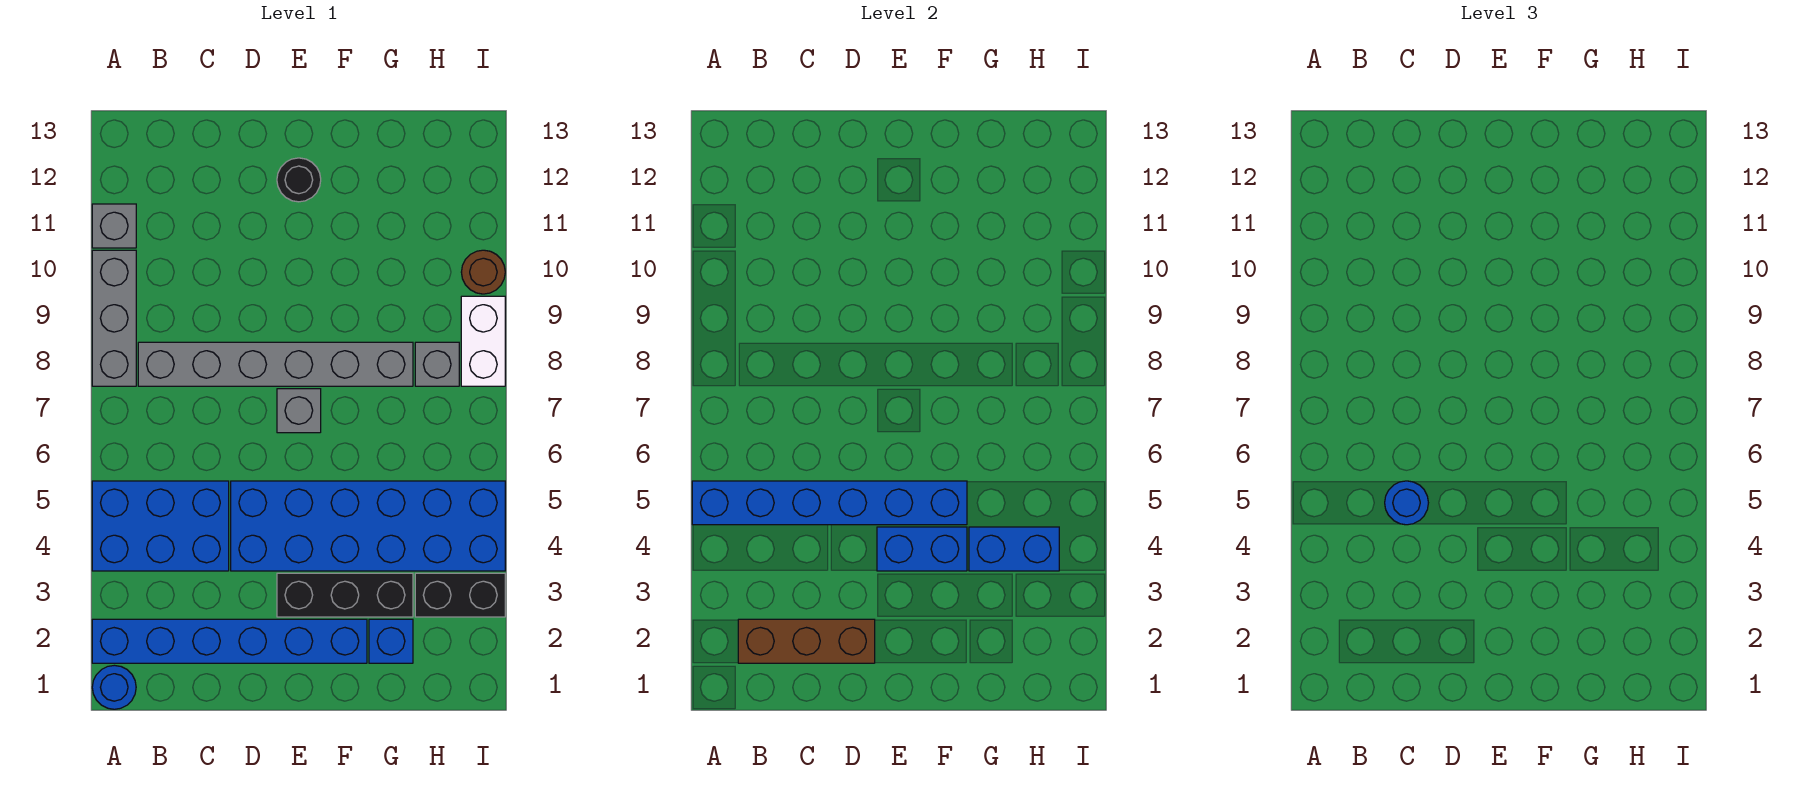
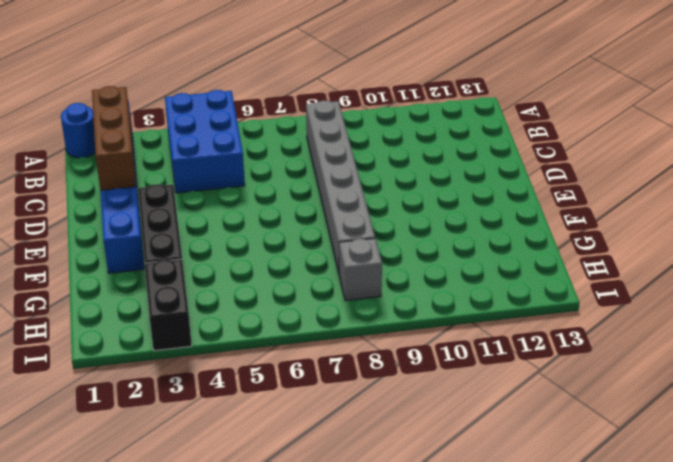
none -> grey brick A8:A10 level 1
none -> grey brick A11 level 1
none -> blue brick D4:I5 level 1

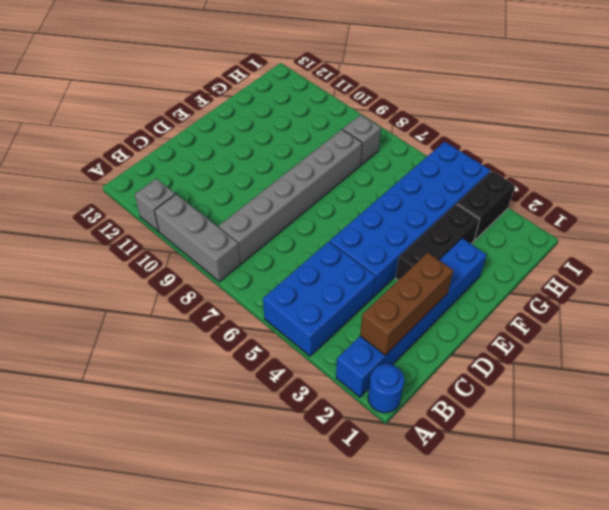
none -> grey brick E7 level 1
none -> black round brick E12 level 1
none -> blue brick G2 level 1

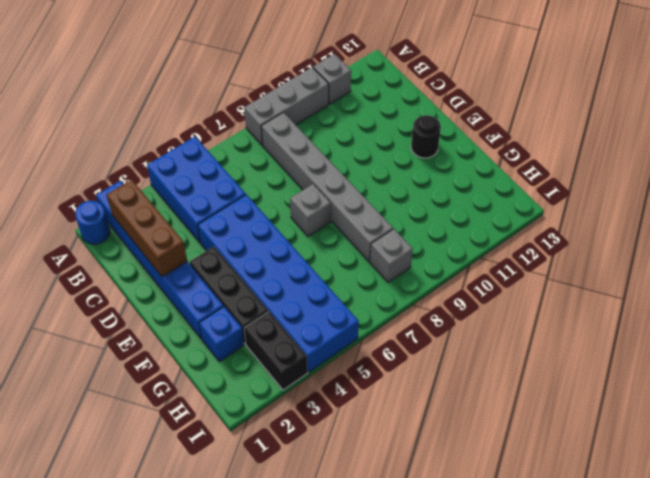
none -> white brick I8:I9 level 1
none -> brown round brick I10 level 1
none -> blue brick A5:F5 level 2

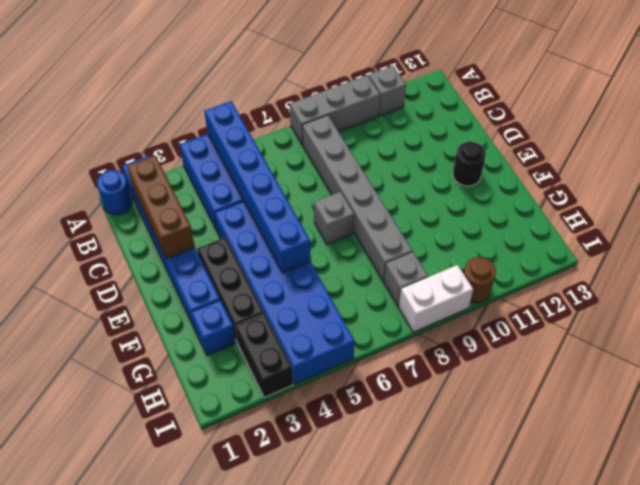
none -> blue brick E4:F4 level 2
none -> blue brick G4:H4 level 2
none -> blue round brick C5 level 3

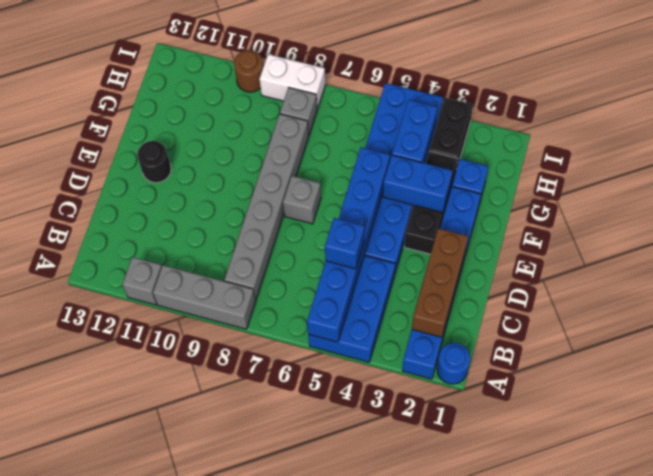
blue brick C5 level 3 -> blue round brick C5 level 3
blue brick F3:F4 level 2 -> blue brick E4:F4 level 2

